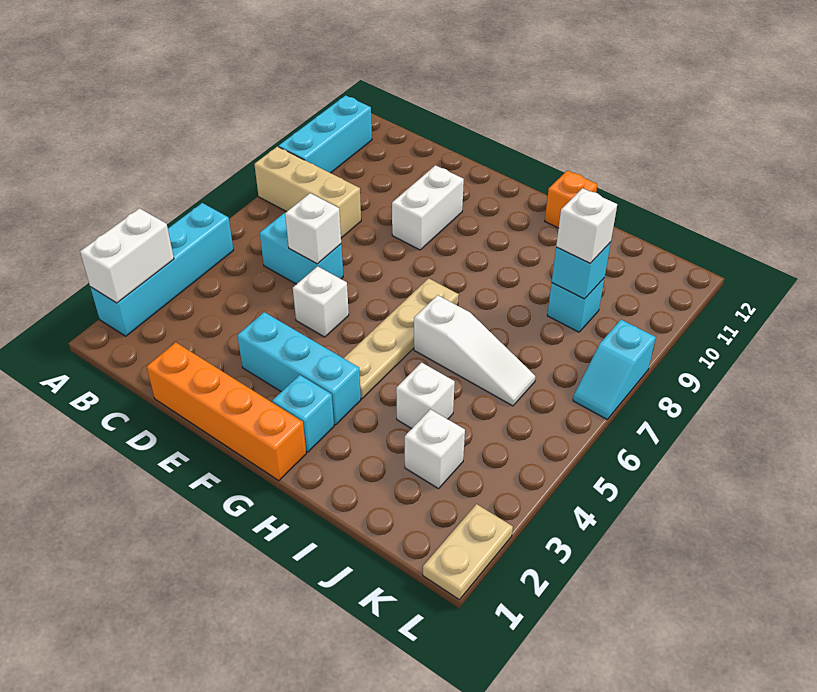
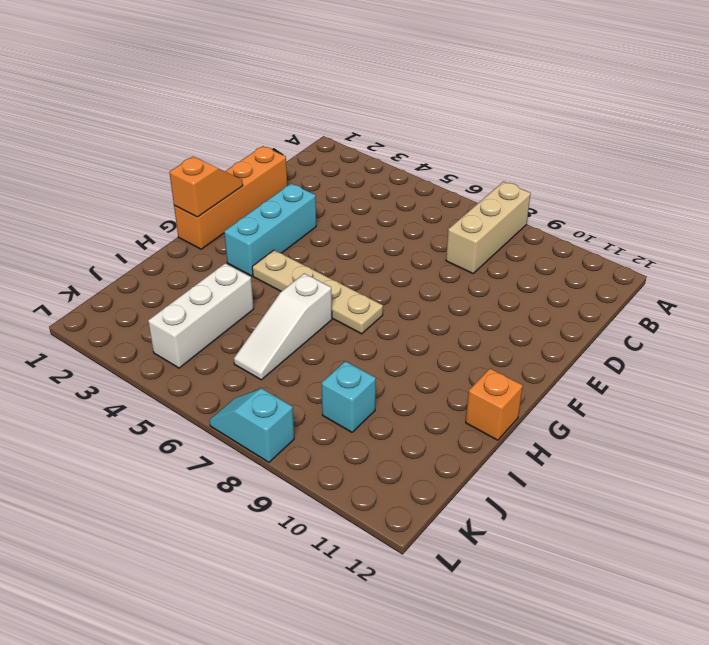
orange slope F1:G1 level 2 top G -> none
white brick I4:K4 level 1 -> white brick I4 level 1
none -> cyan brick A2:A5 level 1
none -> cyan brick A9:A11 level 1
none -> cyan brick C6:D6 level 1

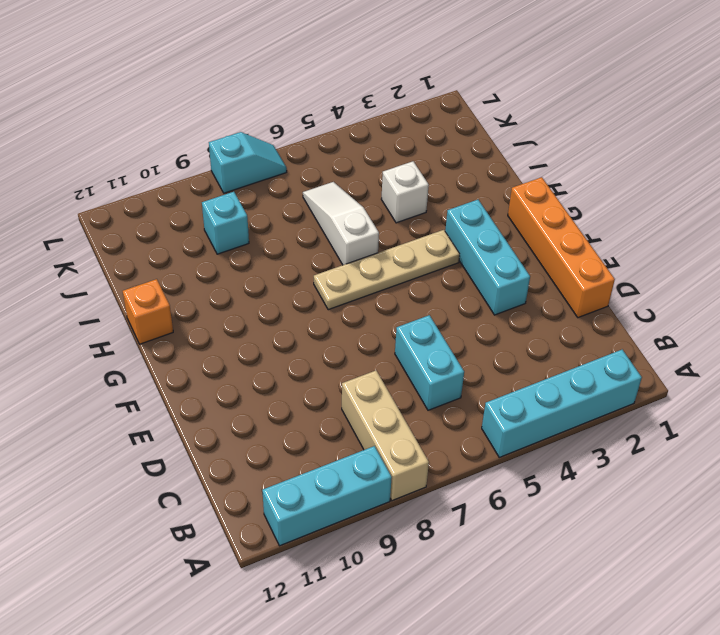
none -> white brick E5 level 1
none -> white brick E9:E10 level 1
none -> cyan brick G2 level 1

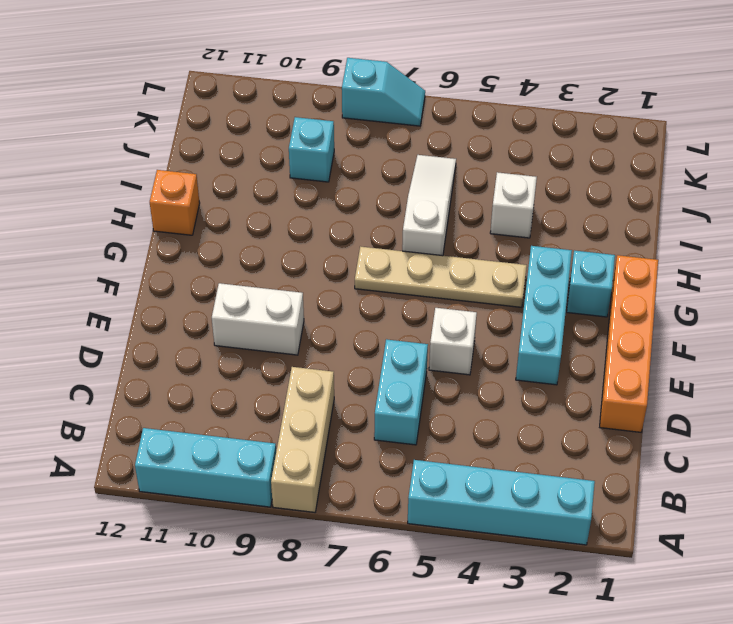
none -> white brick J3 level 1
none -> tan plate L1:L2 level 1
none -> white brick A2:A3 level 2

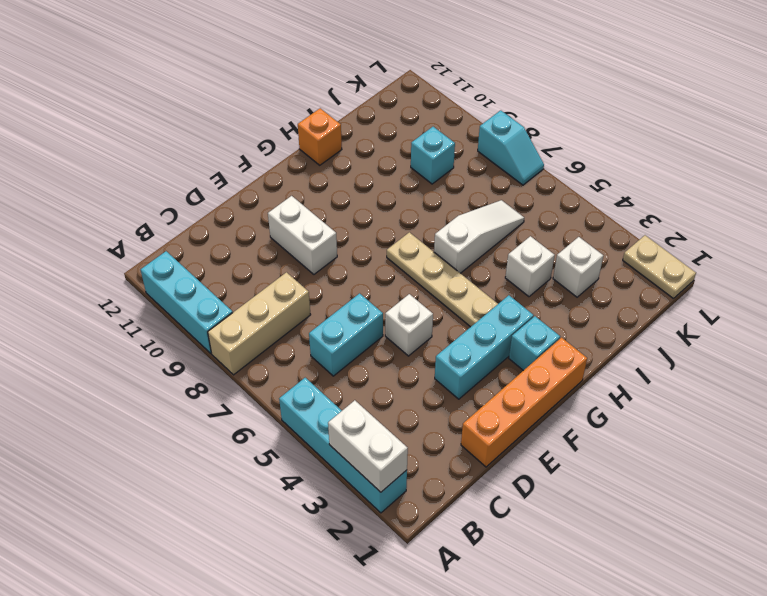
none -> white brick D6 level 2
none -> cyan brick J9 level 2
none -> white brick J9 level 3

